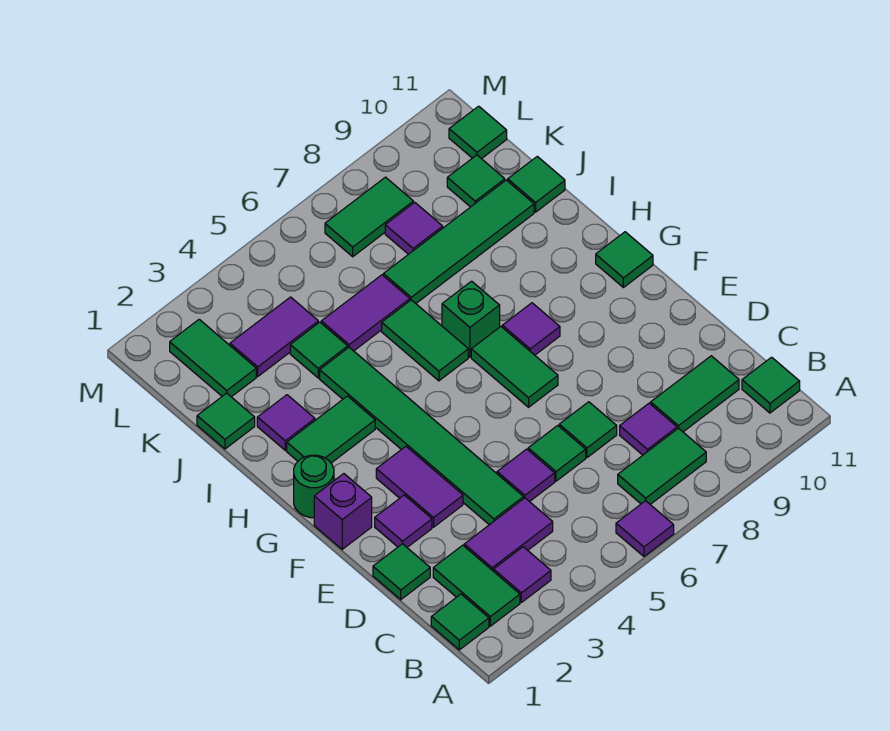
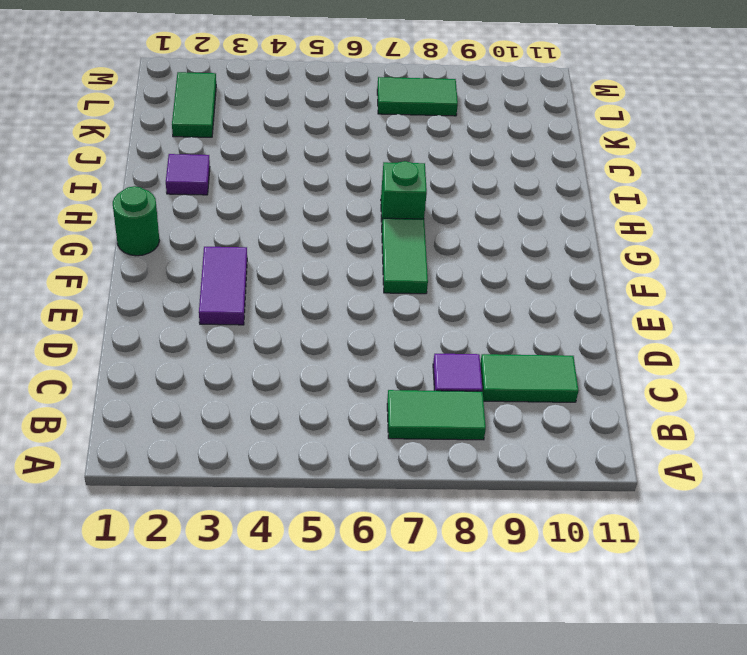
none -> purple tile A6 level 1
none -> green tile B1 level 1
none -> green tile B2:C2 level 1
none -> purple tile B3 level 1

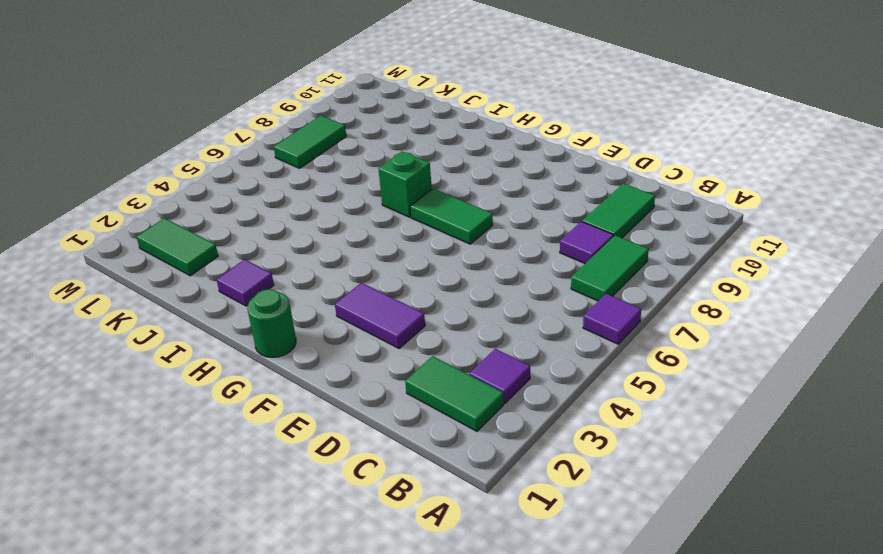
none -> green tile B1 level 1
none -> green tile B11 level 1
none -> purple tile C3:C4 level 1
none -> green tile D1 level 1

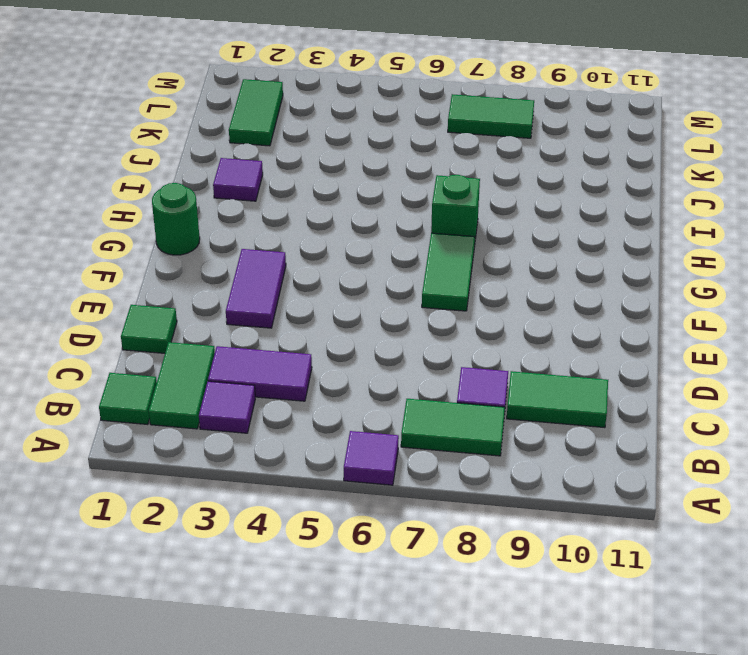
none -> green tile B11 level 1
none -> green tile D4:I4 level 1
none -> purple tile D5 level 1
none -> green tile D6 level 1

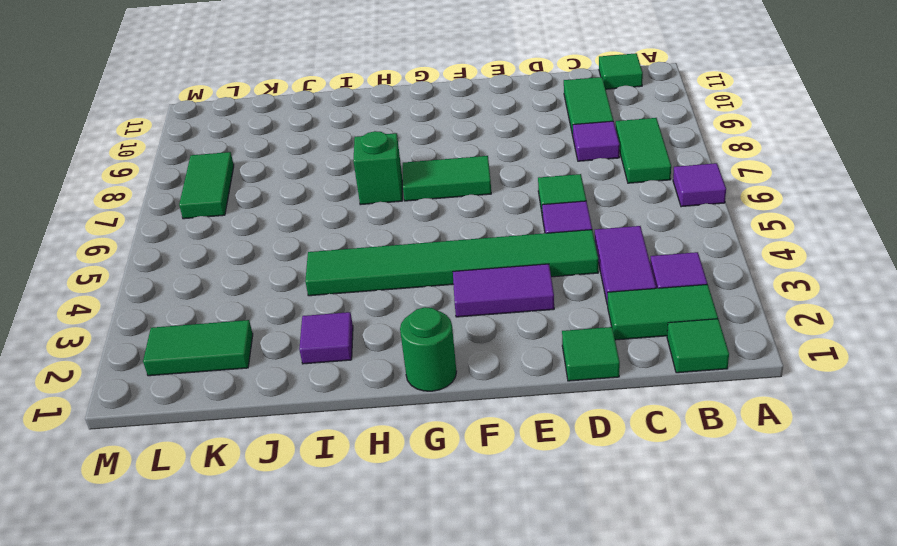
none -> green tile D7 level 1
none -> purple tile E2 level 1
none -> purple brick F1 level 1
none -> purple tile G8 level 1

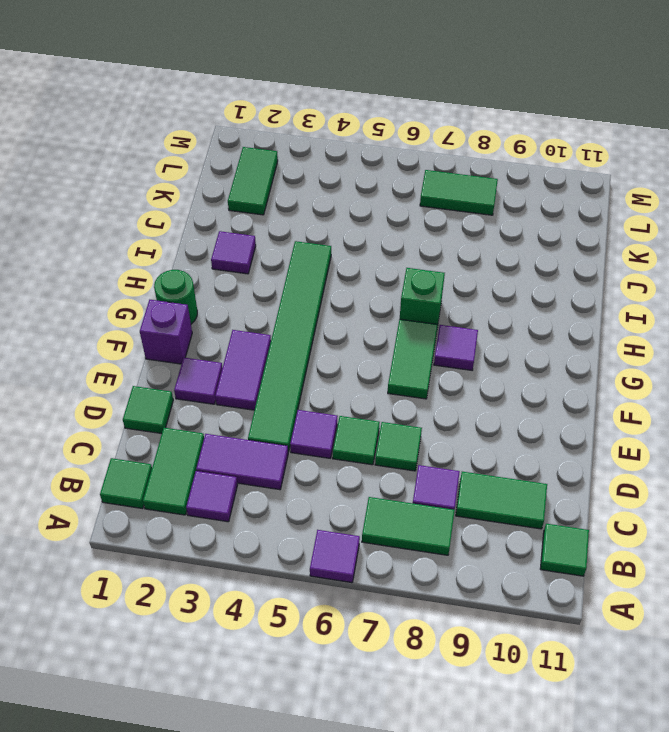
none -> green tile G11 level 1
none -> green tile H2:H3 level 1
none -> green tile H6:I6 level 1
none -> green tile J1 level 1

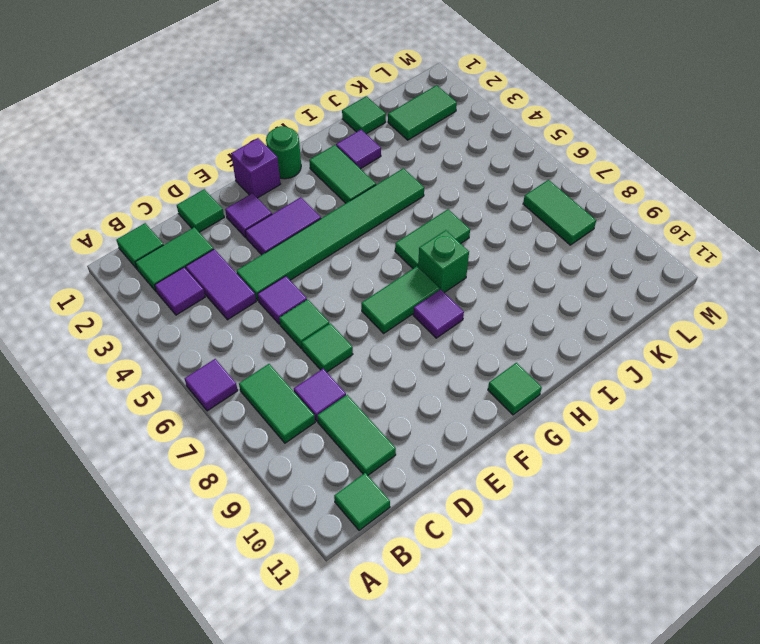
none -> green tile J4 level 1
none -> purple tile J5:J6 level 1
none -> green tile J7:J10 level 1
none -> green tile J11 level 1

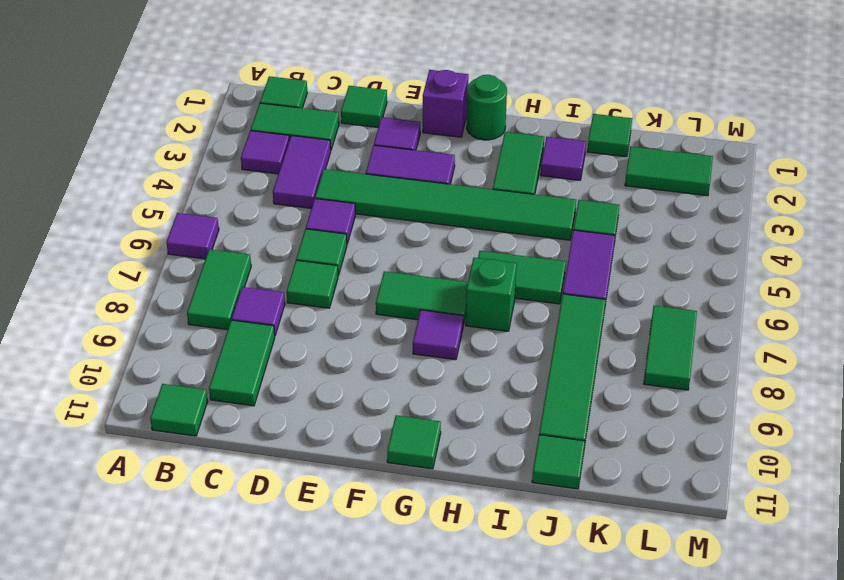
none -> purple tile K3:K4 level 1
none -> purple tile K8 level 1
none -> green tile K10 level 1
none -> green tile L11 level 1

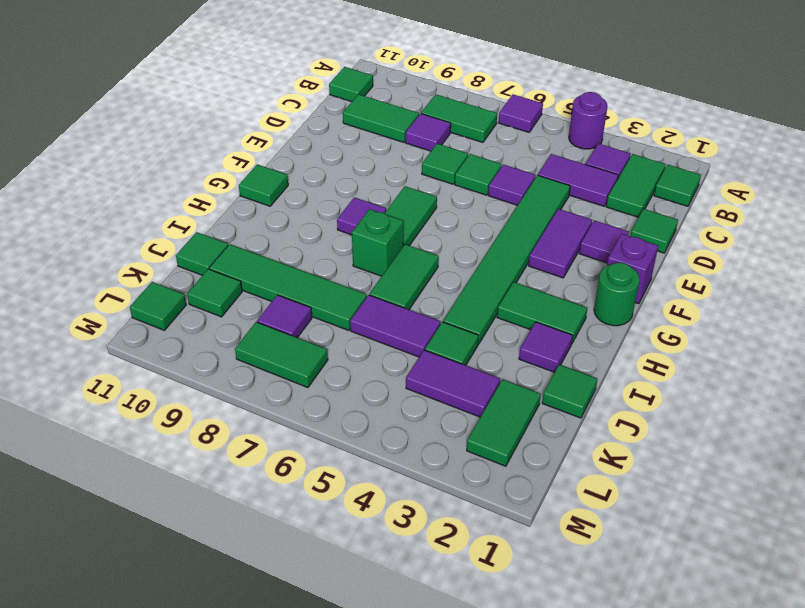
purple round brick A4 level 1 -> none

